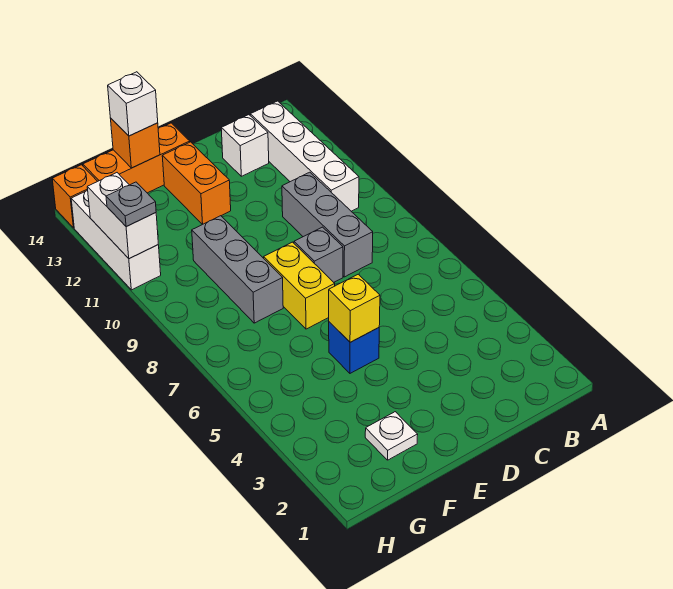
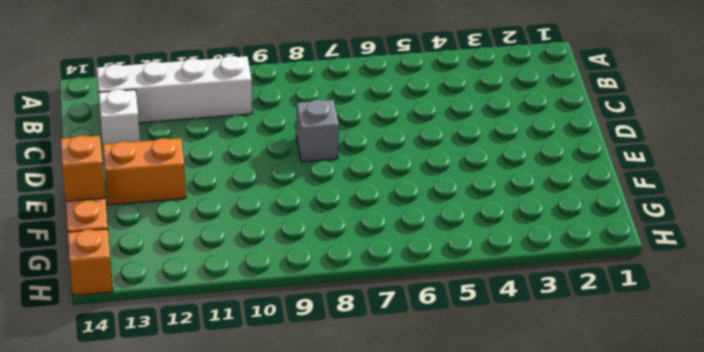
none -> grey brick C8:C10 level 1
none -> blue brick E5 level 1
none -> yellow brick E7:E8 level 1

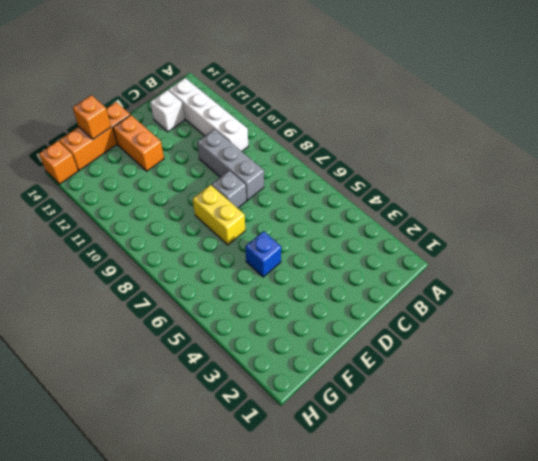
none -> white plate F2 level 1
none -> grey brick F8:F10 level 1
none -> white brick H11:H13 level 1

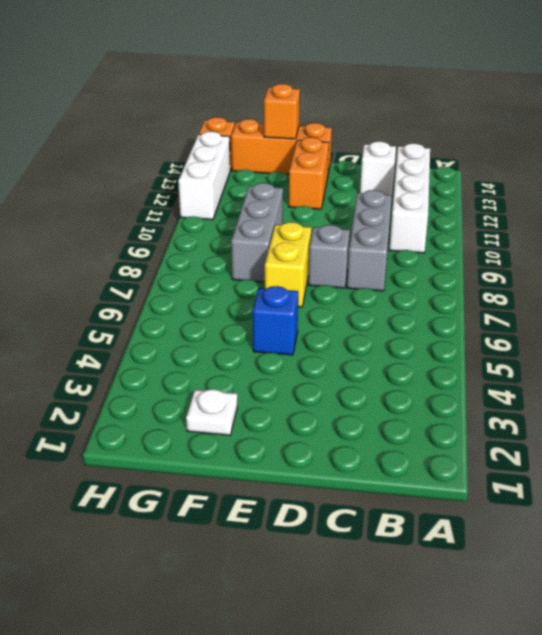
none -> yellow brick E5 level 2
none -> white brick H11:H12 level 2
none -> white brick F14 level 3

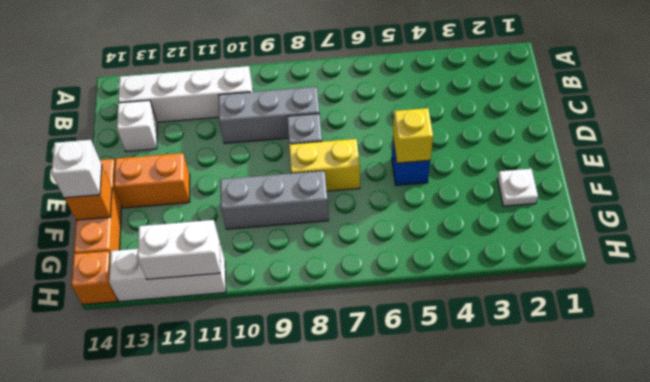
none -> grey plate H11 level 3

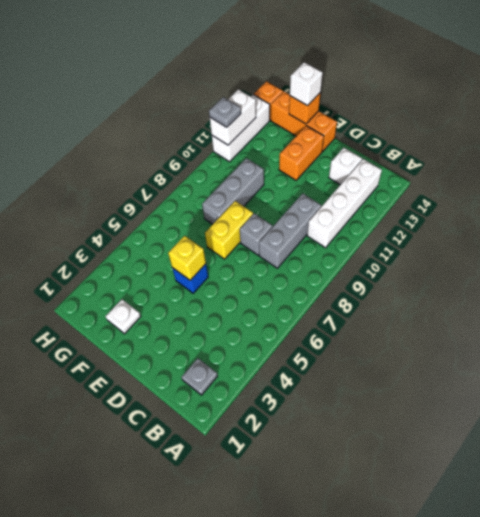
grey plate B2 level 1 -> none

